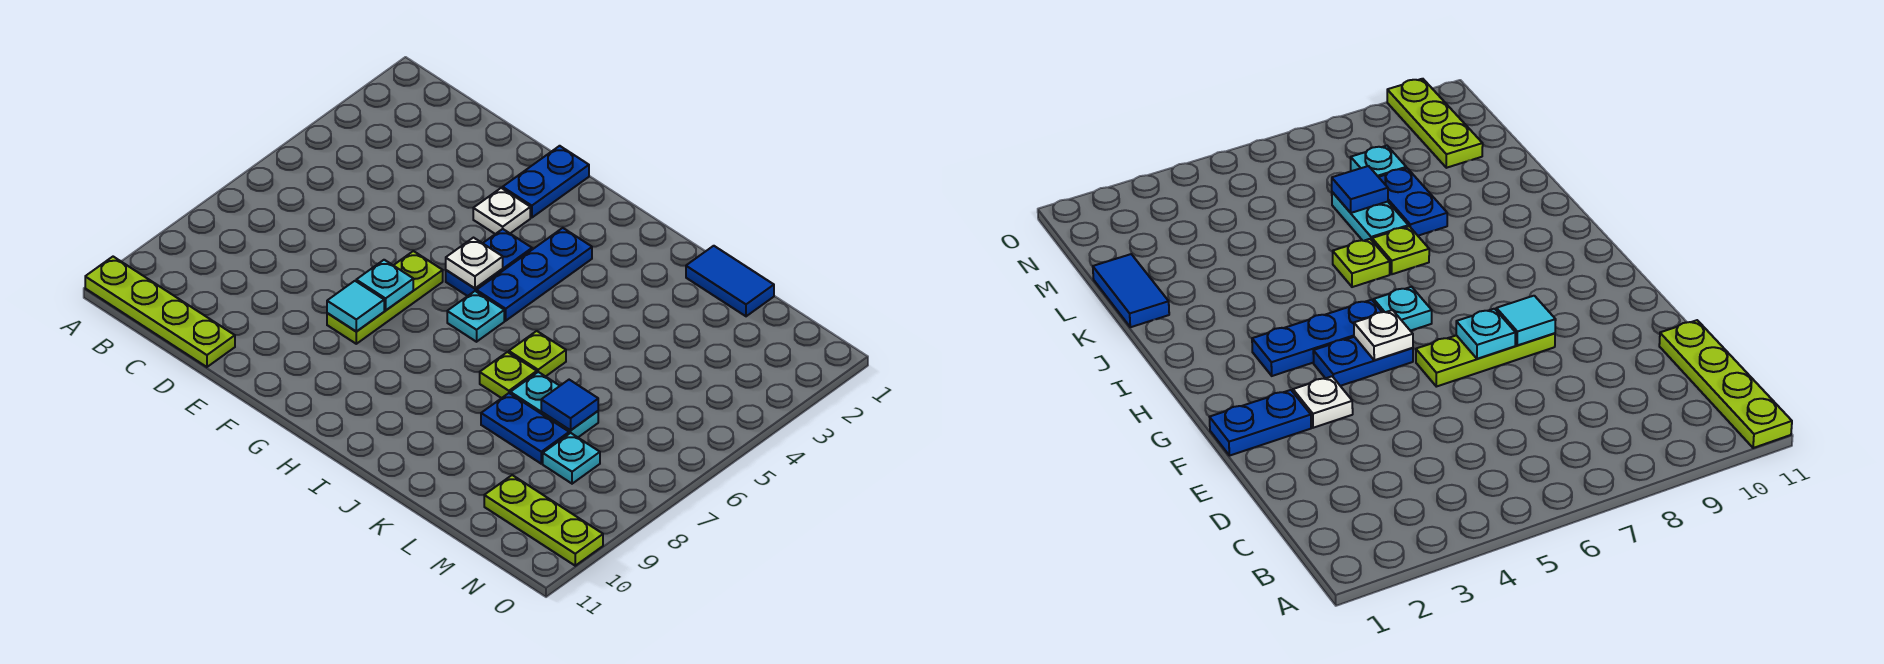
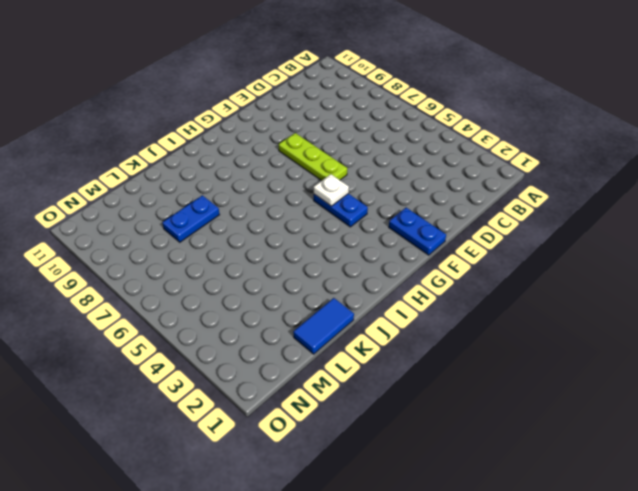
none -> lime plate A11:D11 level 1
none -> white plate F3 level 1
none -> blue plate H3:H5 level 1

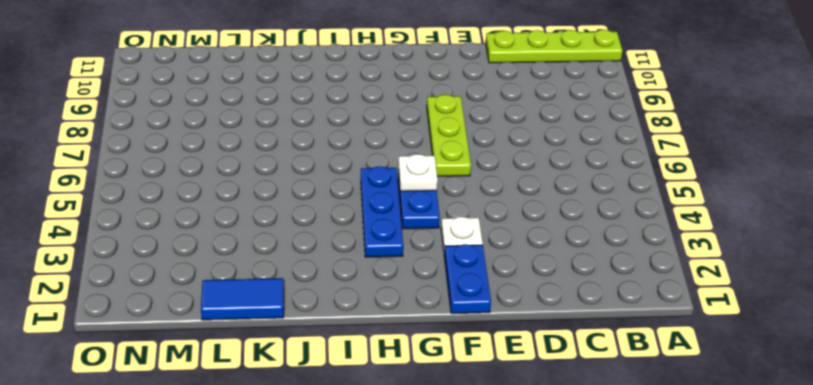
none -> cyan plate H6 level 1
none -> lime plate J6 level 1
none -> lime plate J7 level 1

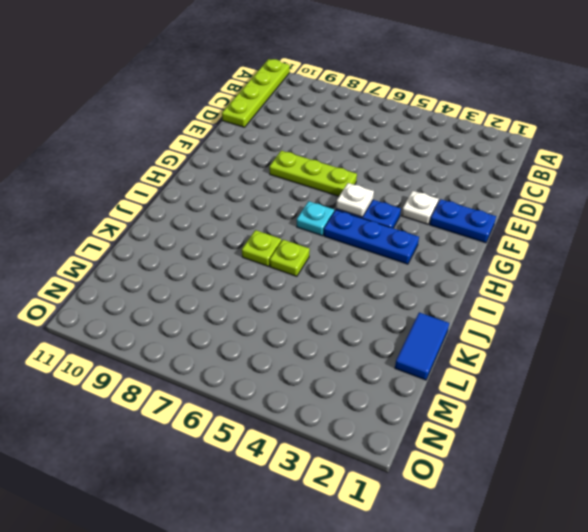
none -> cyan plate K7:L7 level 1
none -> blue plate K8:L8 level 1
none -> cyan plate M8 level 1

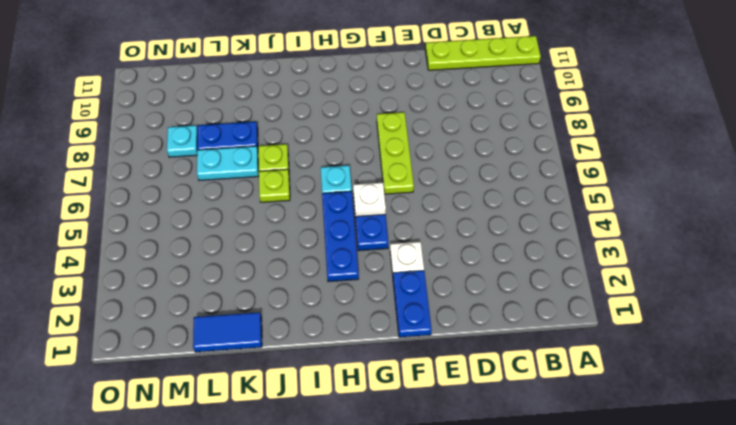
none -> lime plate M10:O10 level 1
none -> cyan plate F7 level 2
none -> cyan tile F8 level 2

